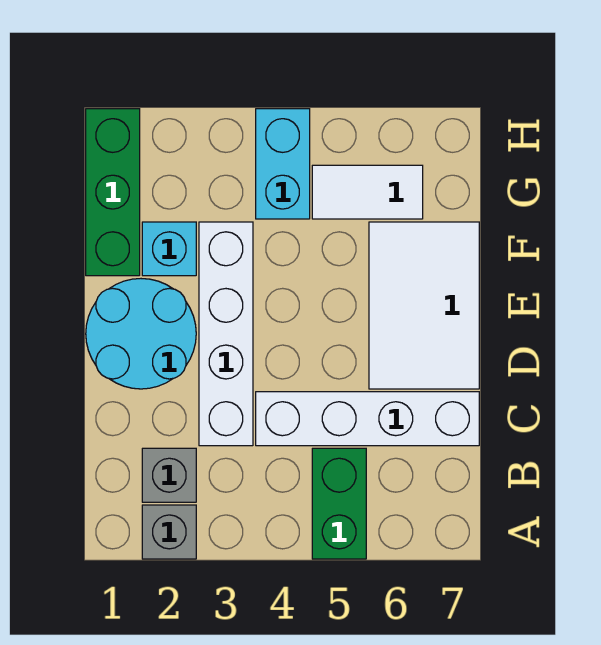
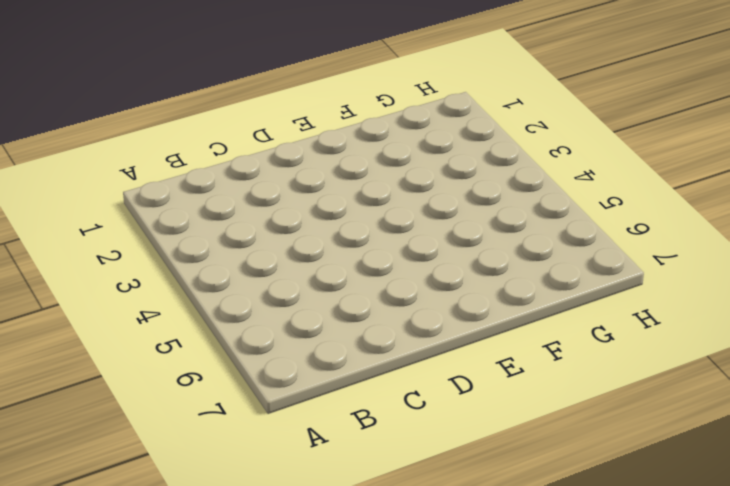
none -> grey brick A2 level 1
none -> green brick A5:B5 level 1

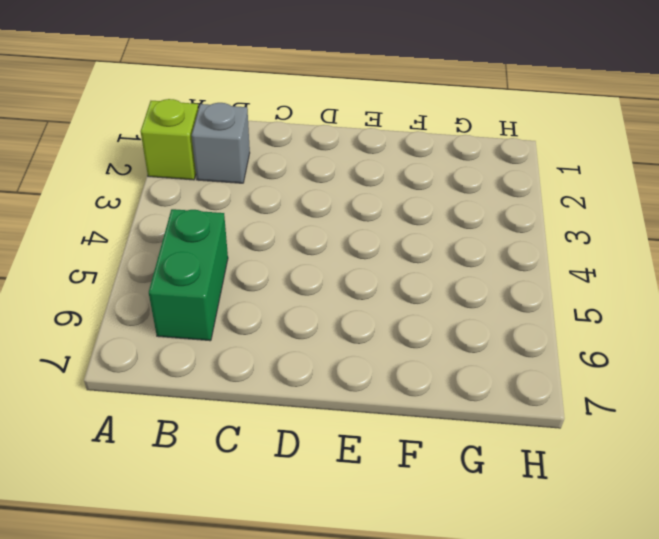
lime brick A2 level 1 -> grey brick A2 level 1
green brick B5:B6 level 1 -> green brick A5:B5 level 1
none -> white brick C3:F3 level 1
none -> white brick C4:C7 level 1

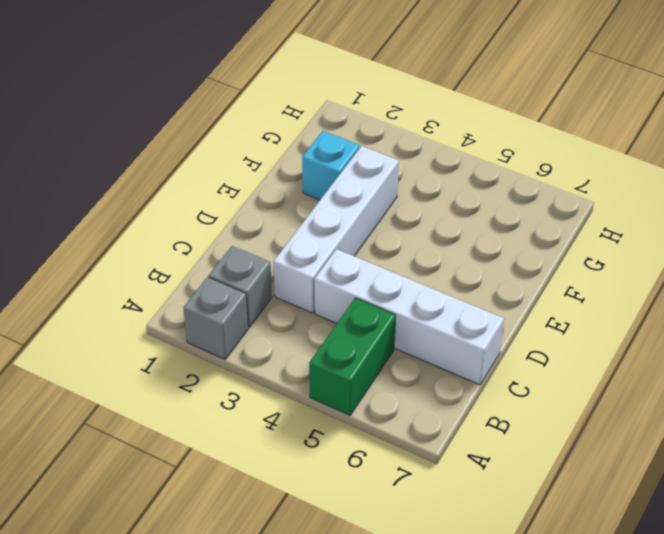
none -> cyan round brick D1:E2 level 1
none -> white tile D6:F7 level 1

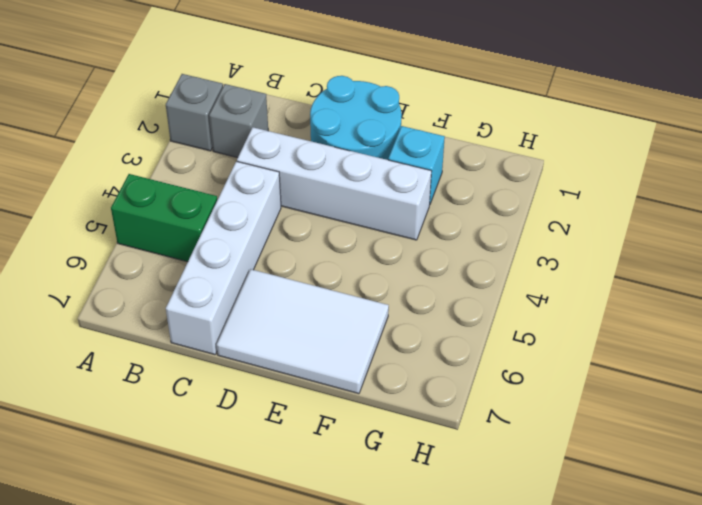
none -> green brick F1:H1 level 1
none -> cyan brick G4:H4 level 1

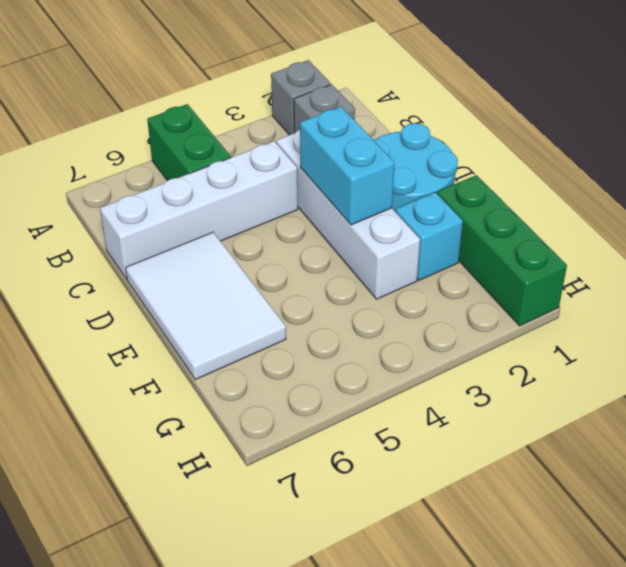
cyan brick D3:E3 level 2 -> cyan brick G4:H4 level 1
none -> white tile G5:G6 level 1

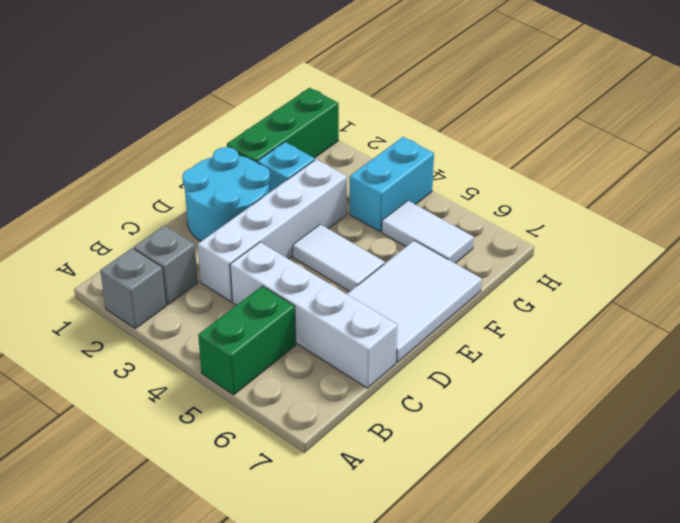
white tile E4:E5 level 1 -> none

